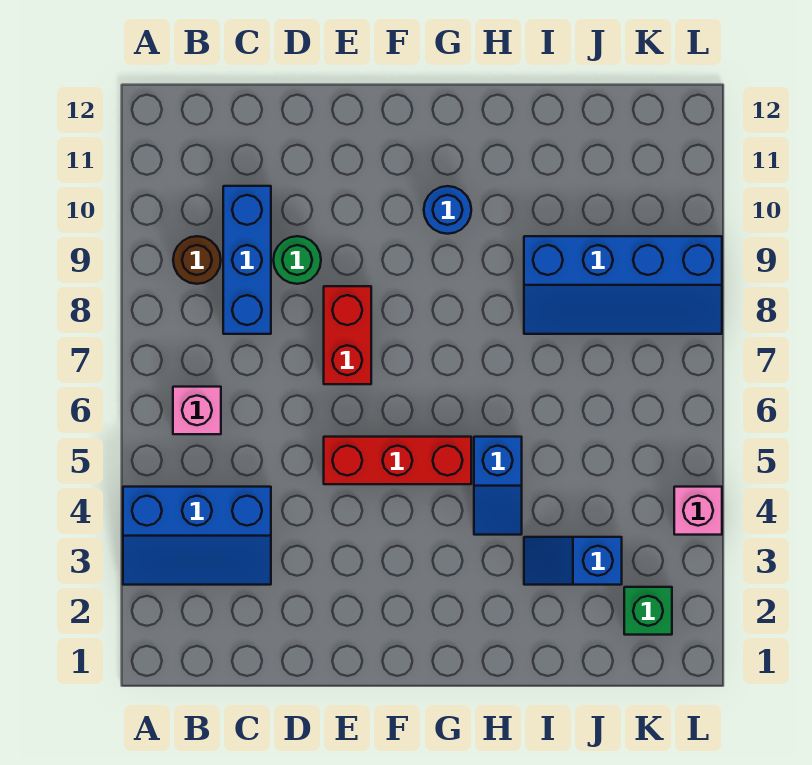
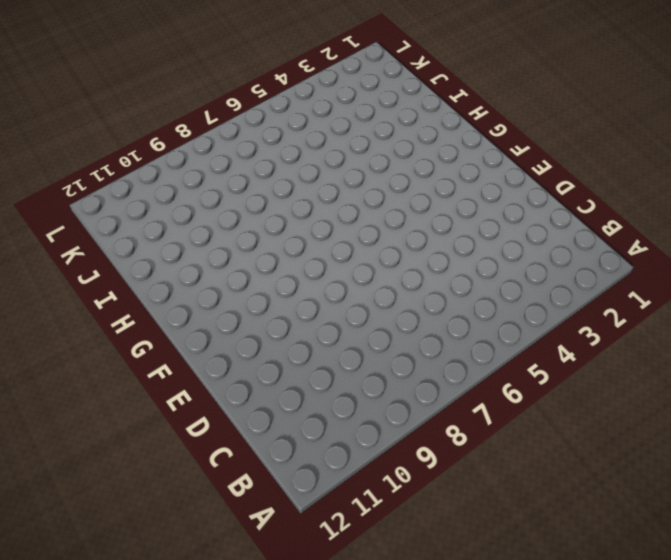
none -> blue slope A3:C4 level 1 top 4
none -> pink brick B6 level 1
none -> brown round brick B9 level 1

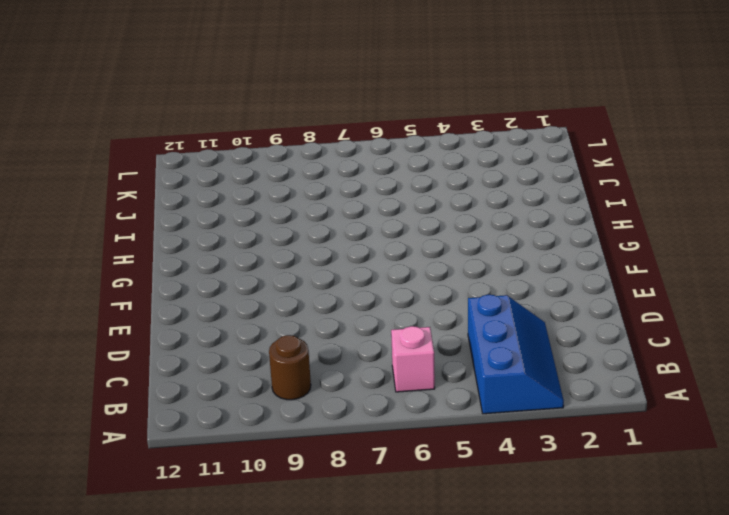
none -> blue brick C8:C10 level 1
none -> green round brick D9 level 1
none -> red brick E5:G5 level 1

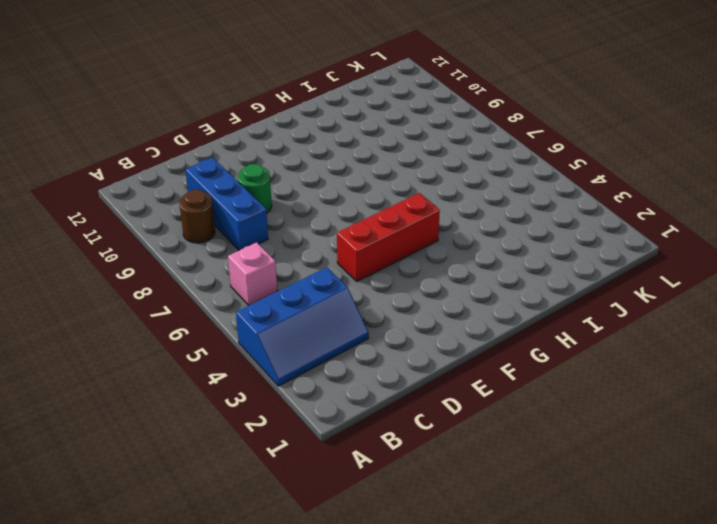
none -> red brick E7:E8 level 1
none -> blue round brick G10 level 1
none -> blue slope H4:H5 level 1 top 5

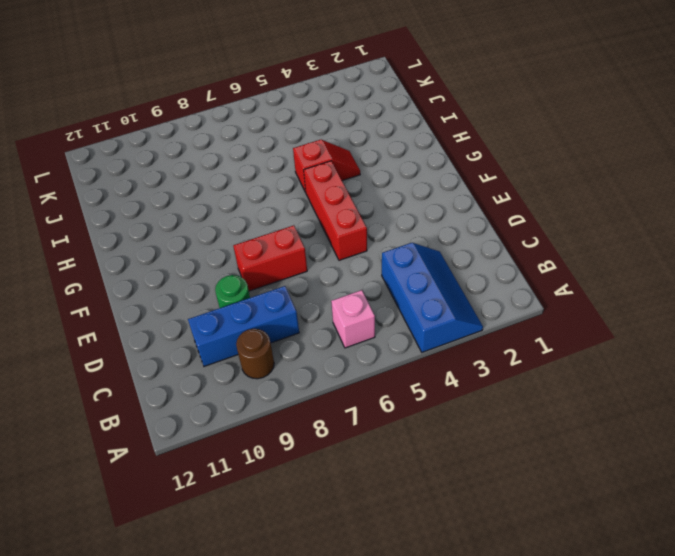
red slope H4:H5 level 1 top 5 -> blue slope H4:H5 level 1 top 5
none -> blue round brick G10 level 1
none -> blue slope I3:J3 level 1 top J
none -> blue slope I8:L9 level 1 top 9

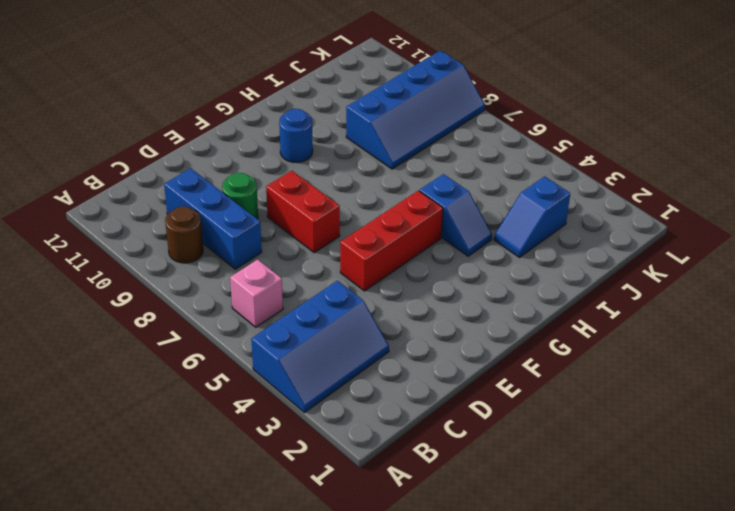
none -> green brick K2 level 1
none -> pink brick L4 level 1

